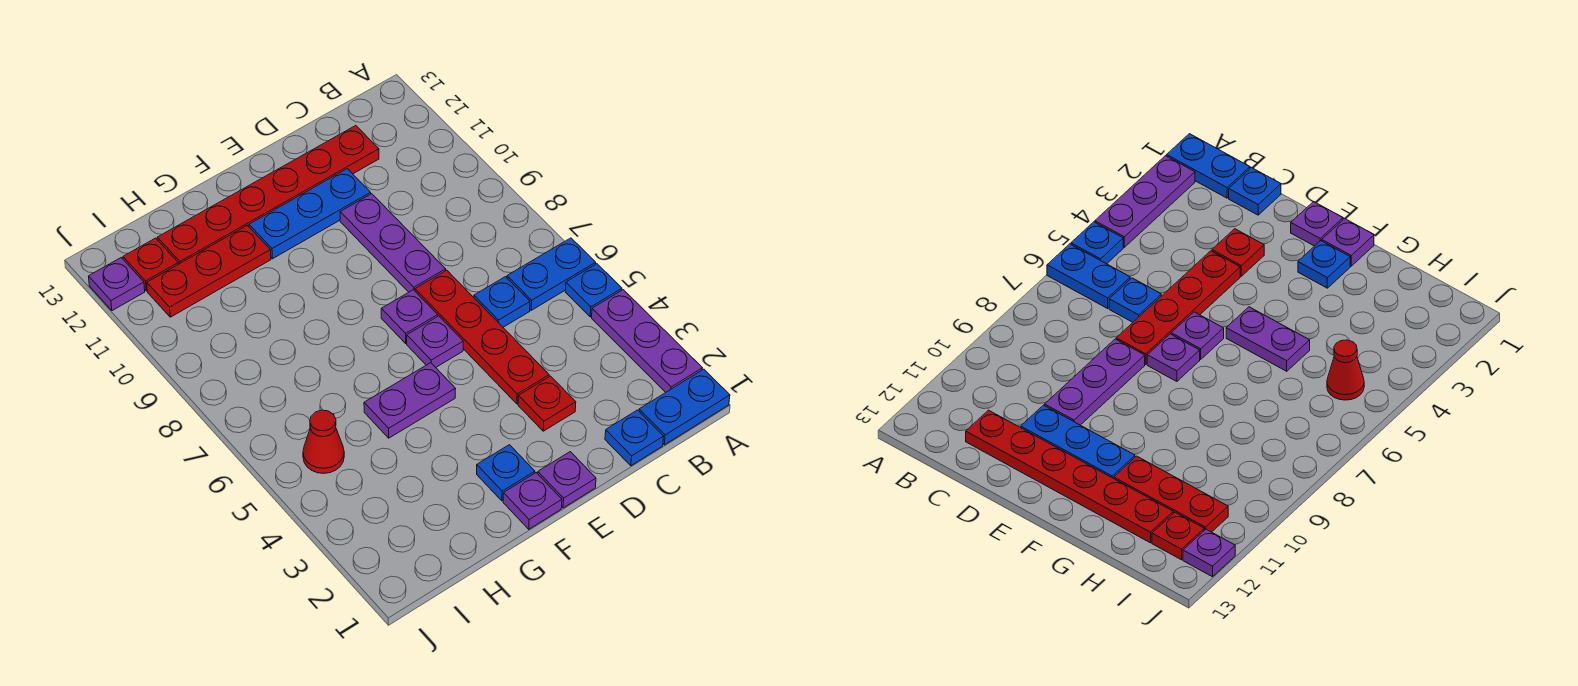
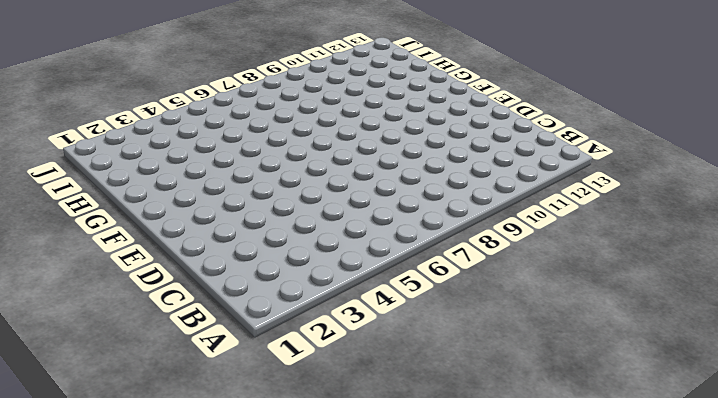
none -> blue plate A1:B1 level 1
none -> purple plate A2:A4 level 1
none -> blue plate A5 level 1

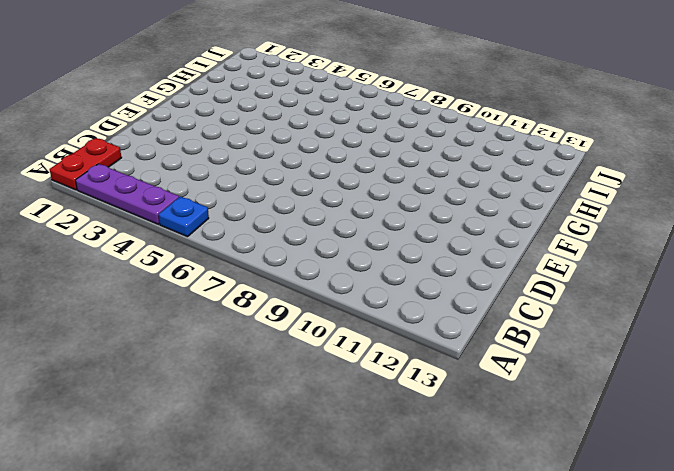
red plate A1:B1 level 1 -> blue plate A1:B1 level 1
none -> blue plate A6:B6 level 1
none -> blue plate C1 level 1
none -> blue plate C6 level 1

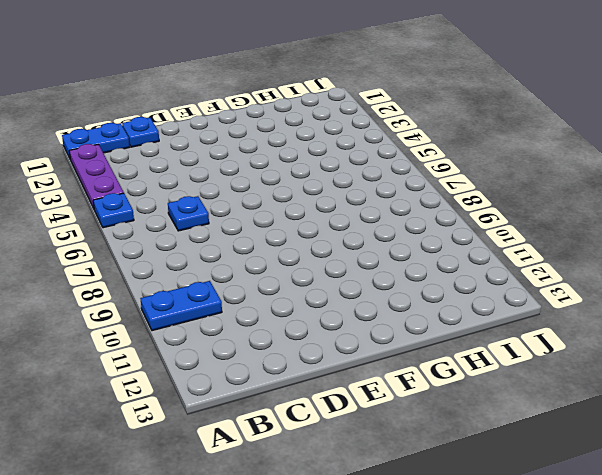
blue plate A10:B10 level 1 -> blue plate A6:B6 level 1
none -> red plate C12:H12 level 1
none -> red plate D3 level 1
none -> red plate D4:D7 level 1

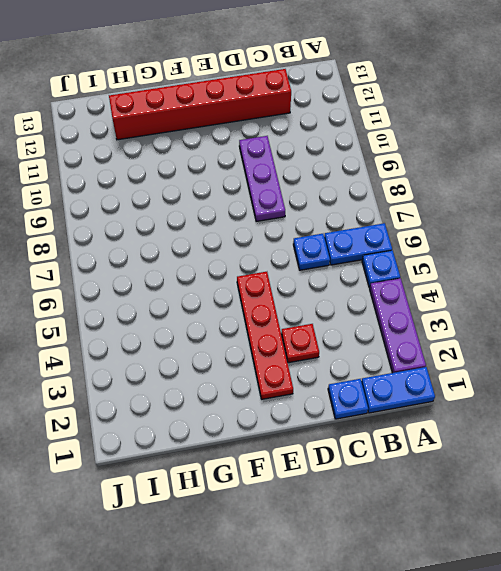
red brick C12:H12 level 1 -> red plate C12:H12 level 1
red plate E2:E5 level 1 -> red plate D4:D7 level 1
none -> blue plate D11:F11 level 1
none -> purple plate E1 level 1
none -> purple plate E6 level 1

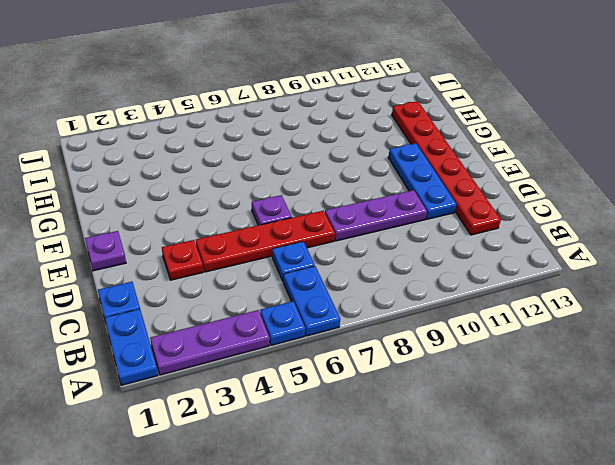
none -> purple plate E7 level 1
none -> purple plate F1 level 1
none -> blue plate F2 level 1

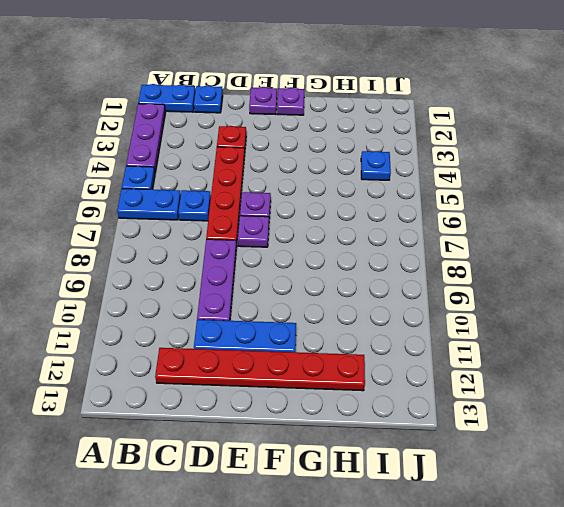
blue plate I4 level 1 -> blue plate F2 level 1
none -> purple plate F5:G5 level 1
none -> red plate G11:I11 level 1
none -> red cone I5 level 1

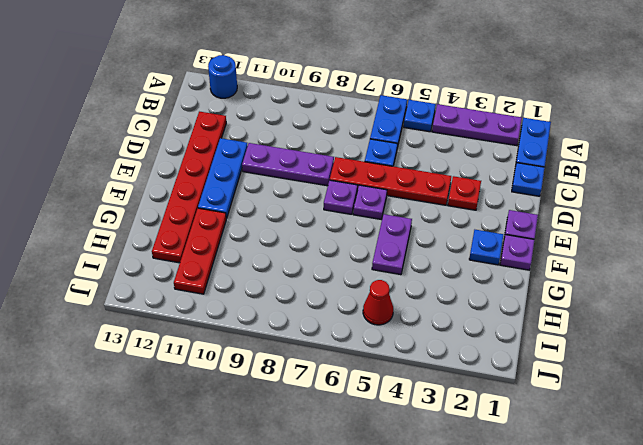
blue round brick A12 level 1 -> none
none -> red plate I12 level 1
none -> purple plate J12 level 1

